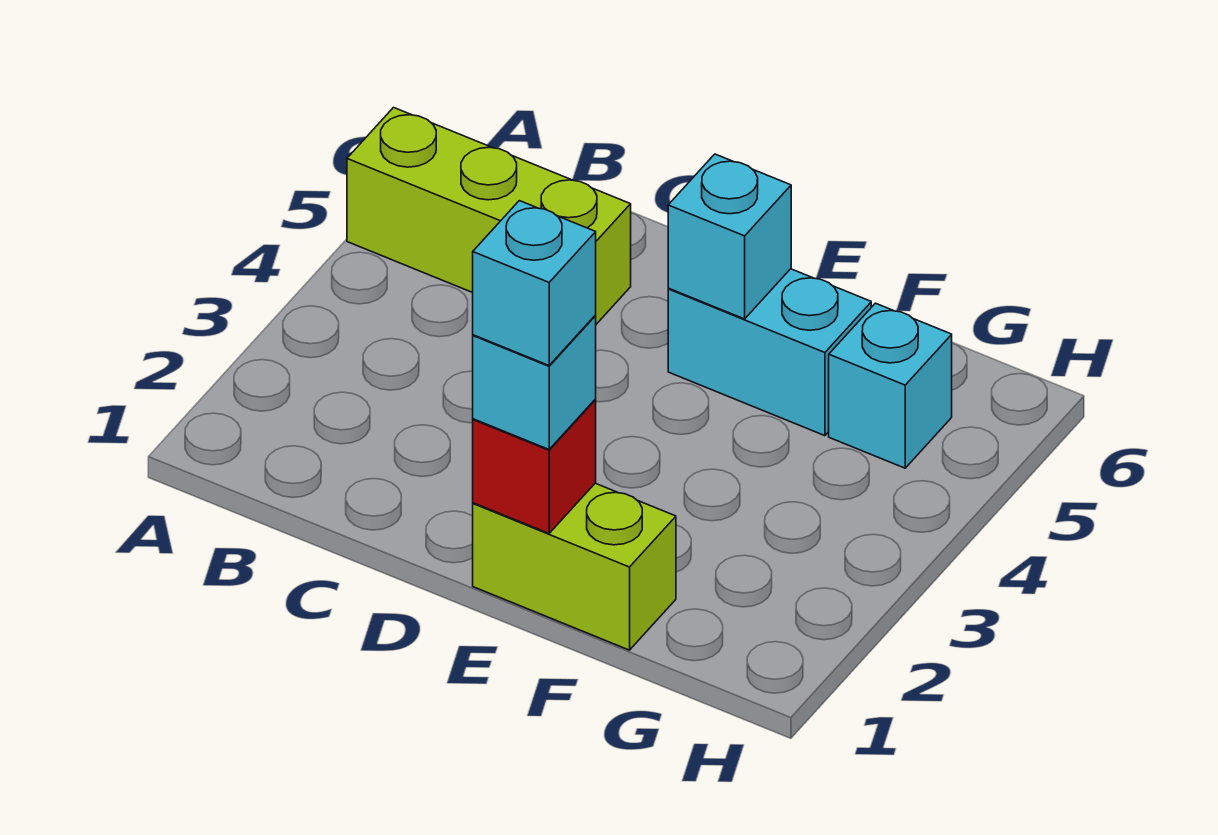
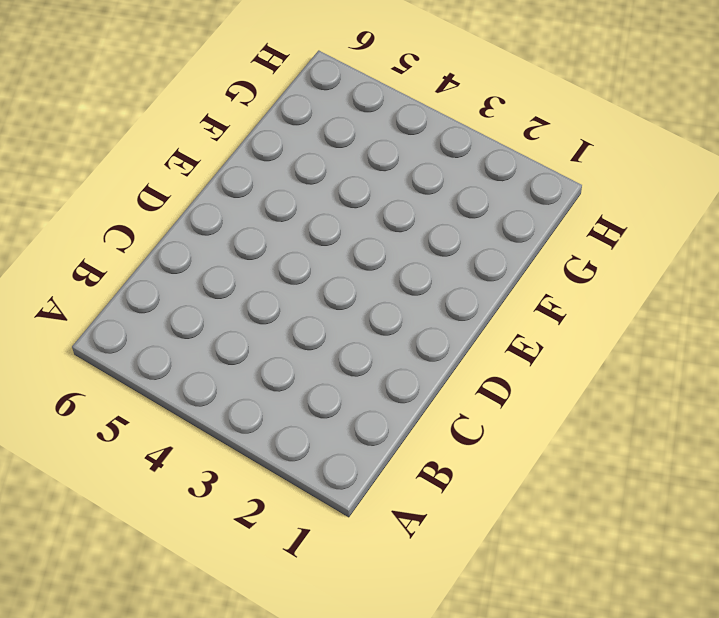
none -> lime brick A5:C5 level 1
none -> lime brick E1:F1 level 1

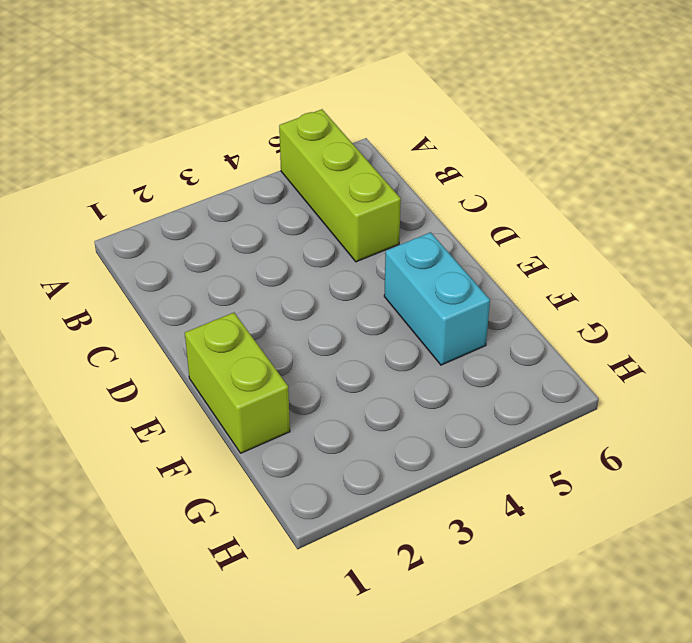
none -> cyan brick G5 level 1
none -> red brick E1 level 2

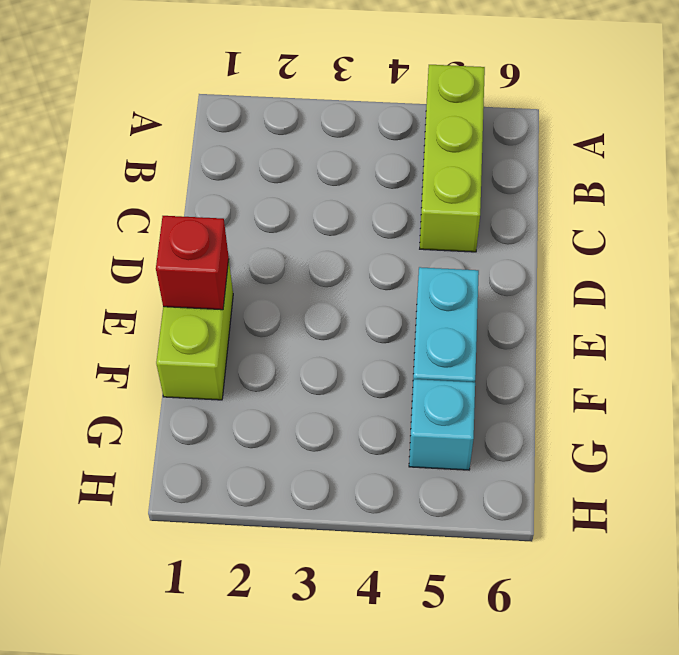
none -> cyan brick E5 level 2
none -> cyan brick E1 level 3

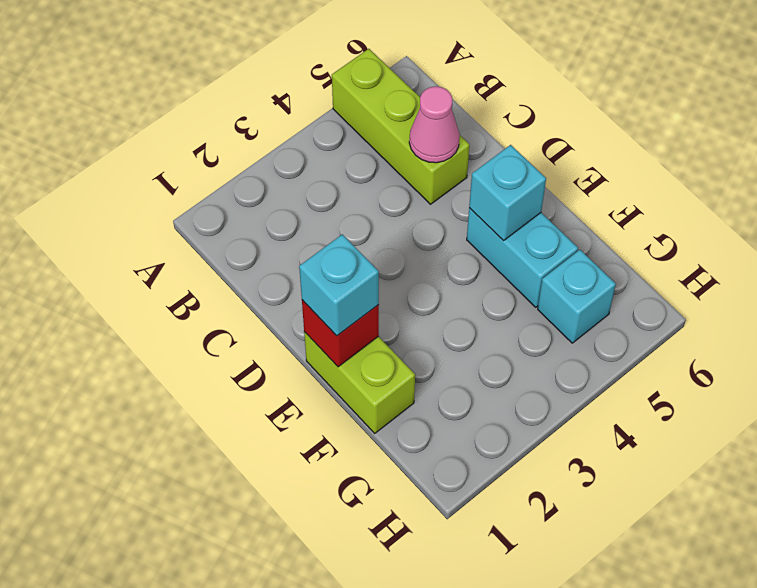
pink cone C5 level 2 -> none
none -> cyan brick E1 level 4

